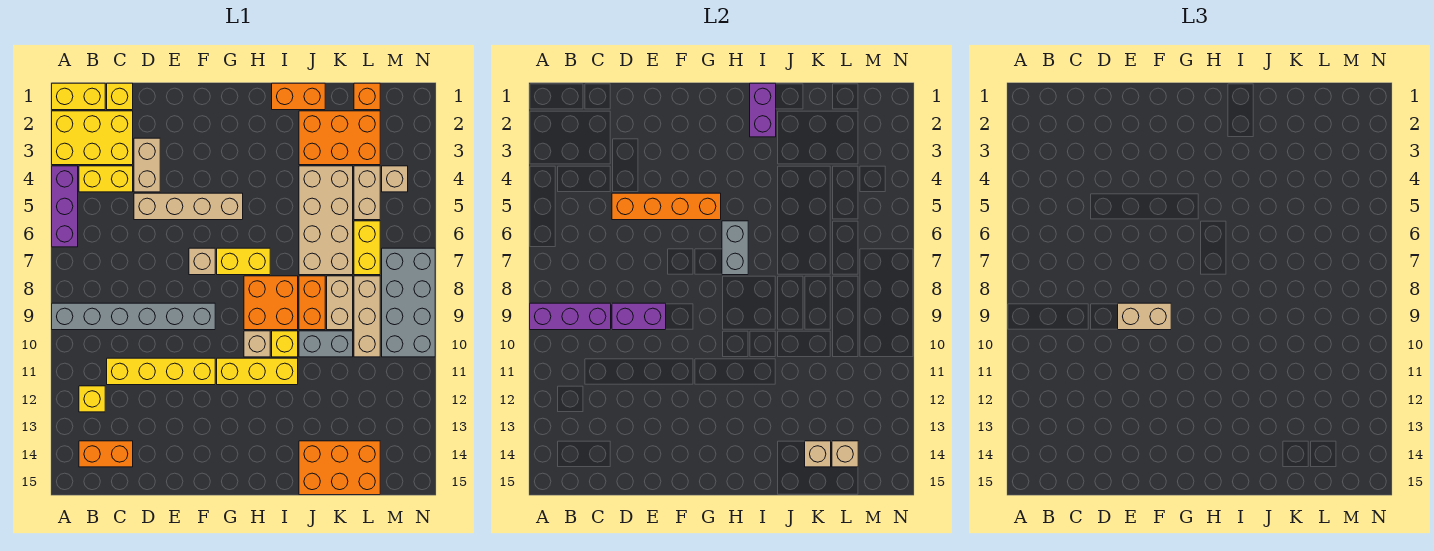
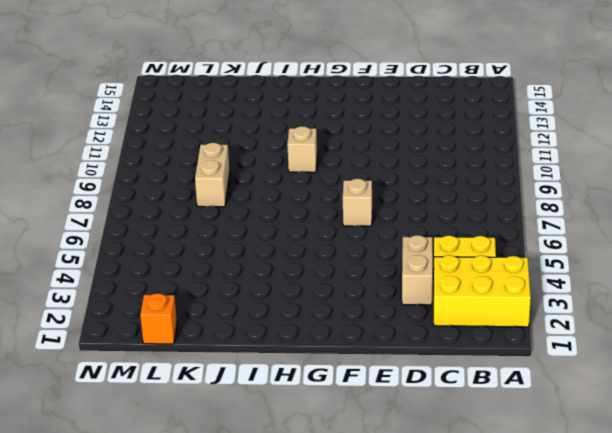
none -> yellow brick A1:B1 level 1
none -> purple brick A4:A6 level 1
none -> grey brick A9:F9 level 1
none -> yellow brick B12 level 1

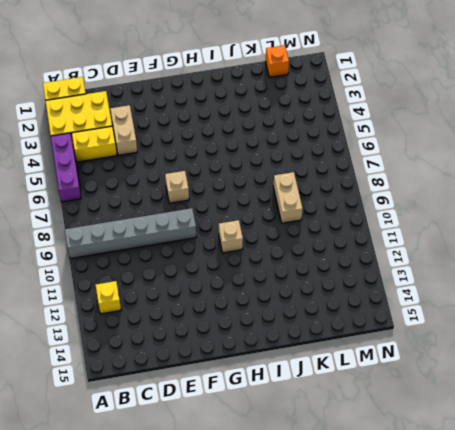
none -> orange brick B14:C14 level 1
none -> yellow brick C1 level 1
none -> yellow brick C11:F11 level 1
none -> tan brick D5:G5 level 1

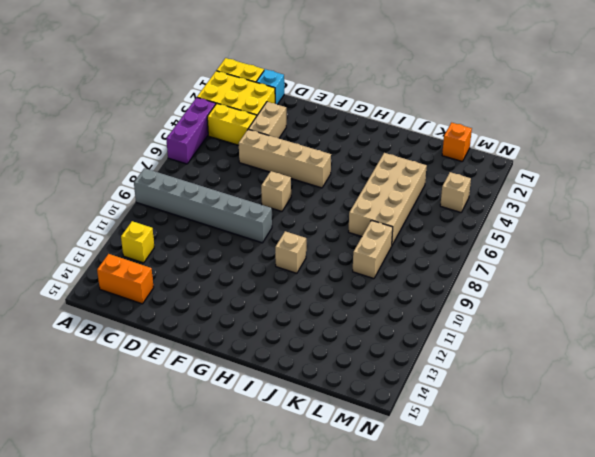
cyan brick C1 level 1 -> yellow brick C1 level 1
none -> yellow brick C11:F11 level 1
none -> yellow brick G7:H7 level 1
none -> yellow brick G11:I11 level 1
none -> orange brick H8:I9 level 1

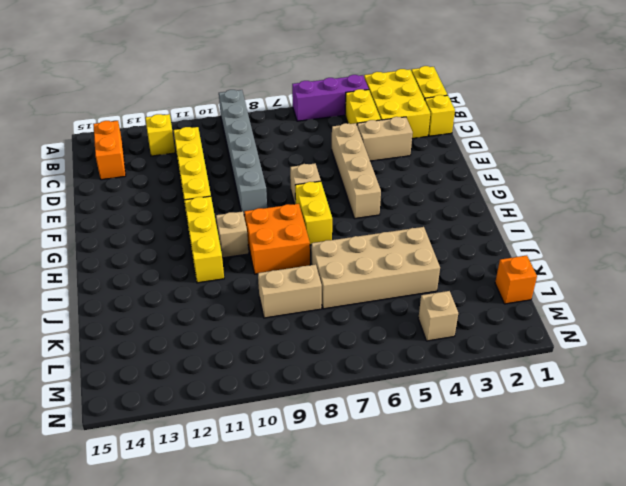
none -> orange brick I1:J1 level 1
none -> yellow brick I10 level 1
none -> orange brick J2:L3 level 1
none -> orange brick J8:J9 level 1

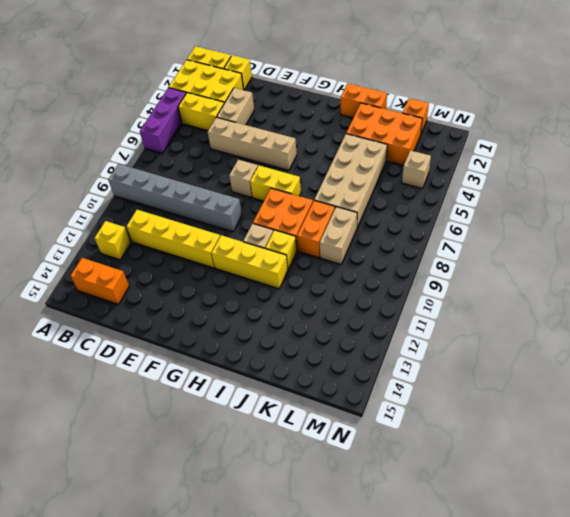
none -> grey brick J10:K10 level 1
none -> orange brick J14:L15 level 1
none -> tan brick L4:L5 level 1
none -> yellow brick L6:L7 level 1

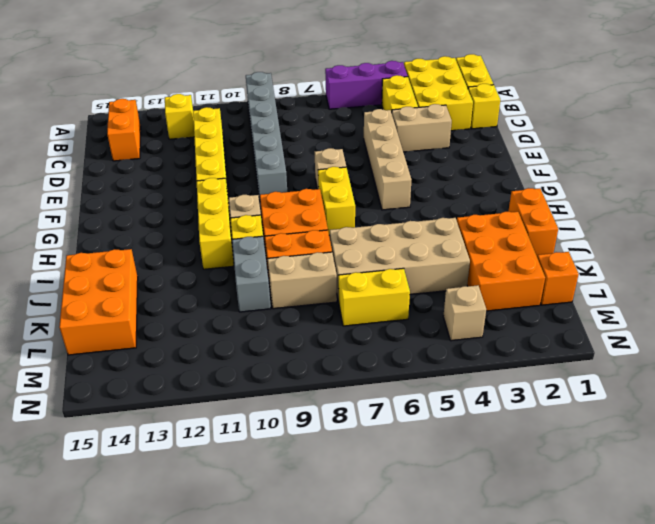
none -> tan brick L4:L5 level 1
none -> tan brick L8:L10 level 1
none -> grey brick M7:N10 level 1
none -> purple brick A9:C9 level 2

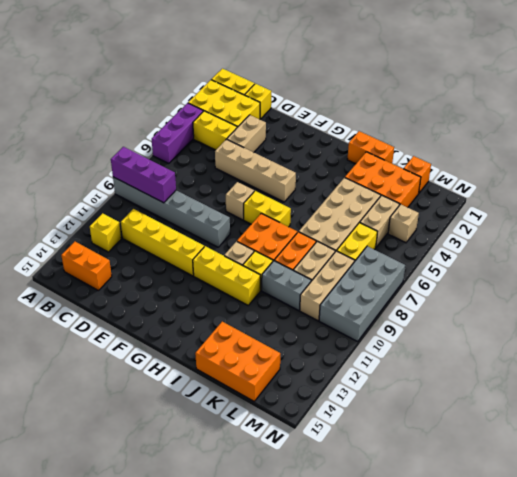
none -> orange brick D5:G5 level 2
none -> purple brick D9:E9 level 2
none -> grey brick H6:H7 level 2
none -> purple brick I1:I2 level 2

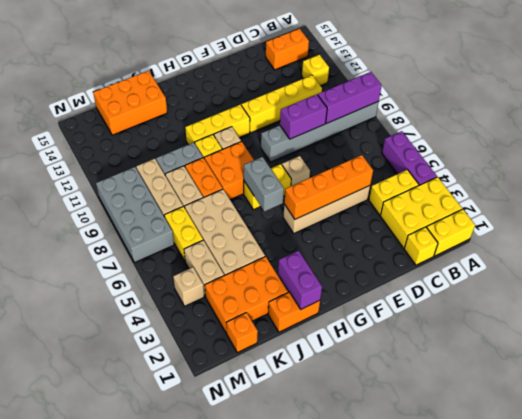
none -> tan brick D3:D4 level 1
none -> tan brick K14 level 2
none -> tan brick L14 level 2
none -> tan brick E9:F9 level 3

